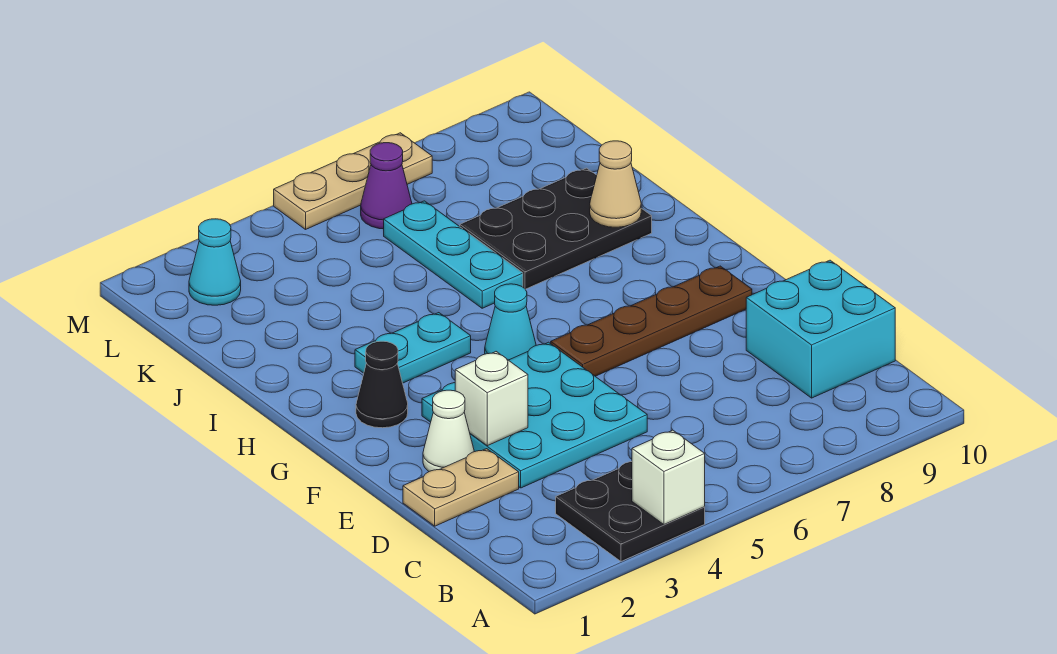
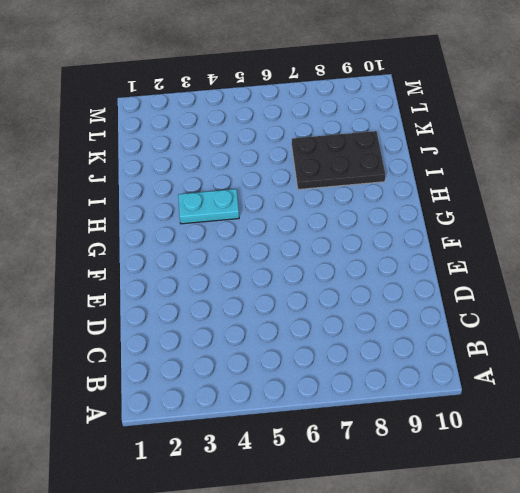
none -> black plate A3:B4 level 1
none -> cyan brick C9:D10 level 1
none -> tan plate D1:D2 level 1

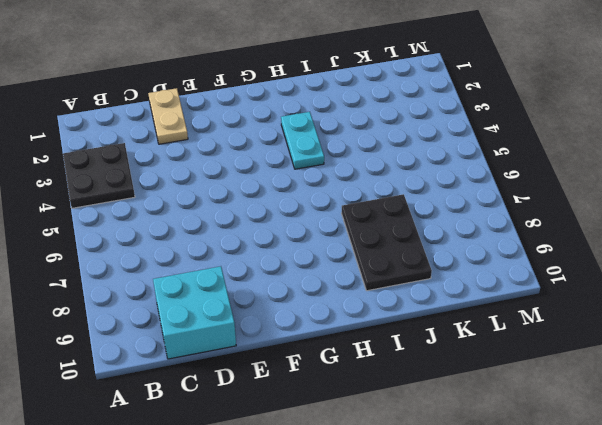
none -> cyan plate D3:F5 level 1
none -> white cone E2 level 1
none -> brown plate F6:F9 level 1

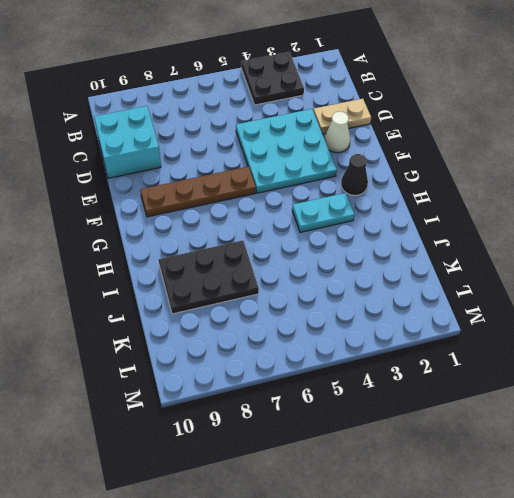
none -> cyan cone G5 level 1
none -> cyan plate I6:K6 level 1
none -> cyan cone L2 level 1

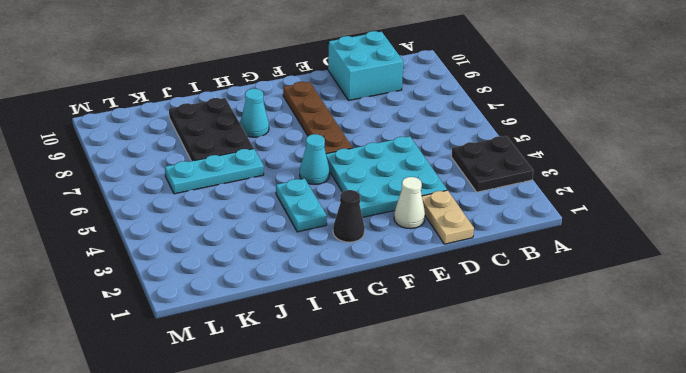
cyan cone H8 level 1 -> cyan cone L2 level 1
none -> purple cone L6 level 1
none -> tan plate M5:M7 level 1
none -> white brick A4 level 2

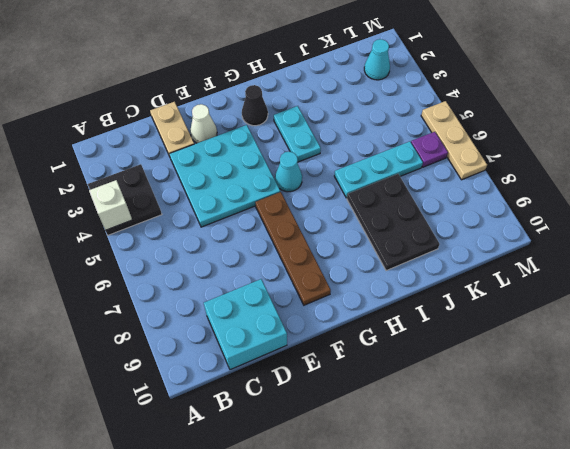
purple plate L6 level 1 -> purple cone L6 level 1
none -> white brick E3 level 2
none -> tan cone I9 level 2

